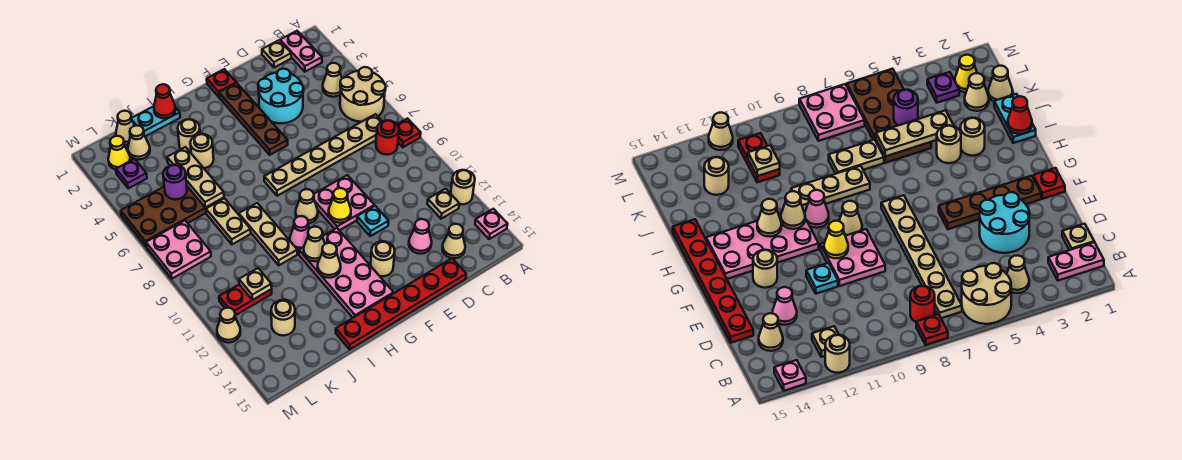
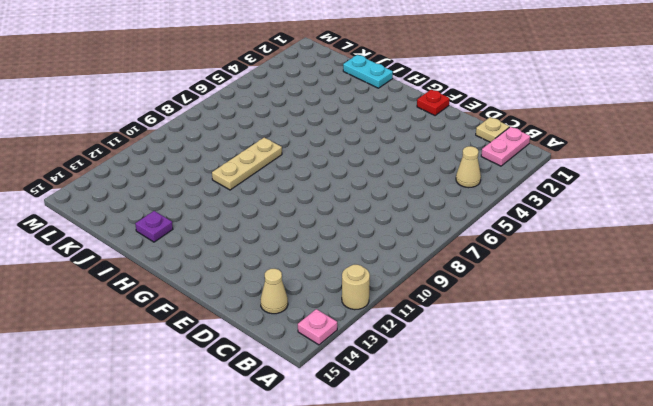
purple plate I14 level 1 -> purple plate L3 level 1
none -> tan round brick A5:B6 level 1
none -> red plate A8 level 1
none -> tan plate B7:G7 level 1
none -> red round brick B8 level 1

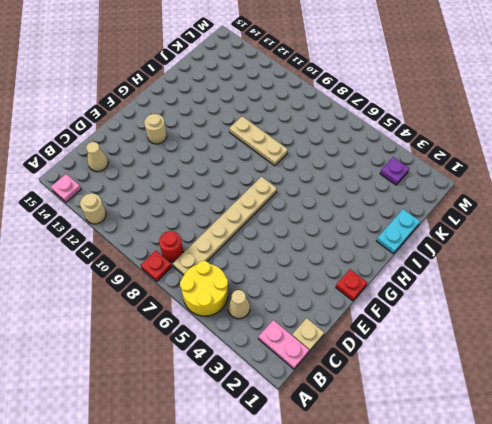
yellow round brick A5:B6 level 1 -> tan round brick A5:B6 level 1
none -> tan plate B12 level 1
none -> cyan round brick D3:E4 level 1
none -> pink cone D13 level 1
none -> red plate D15:I15 level 1

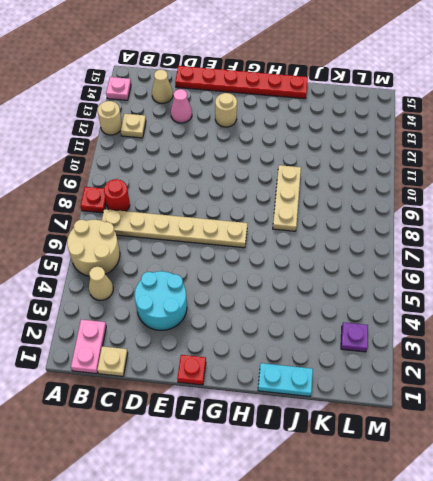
none -> pink plate E9:F10 level 1
none -> cyan plate E11 level 1
none -> brown plate F2:F5 level 1
none -> tan cone G9 level 1

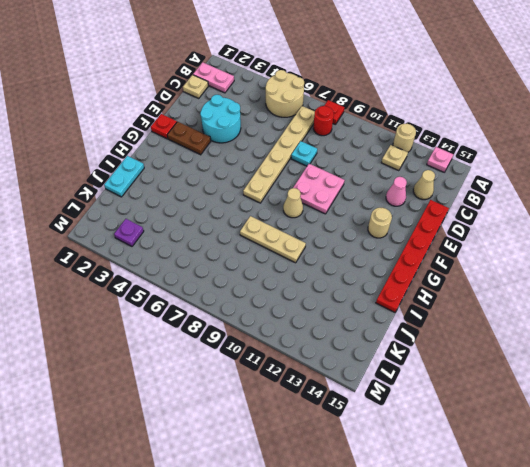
cyan plate D8 level 1 -> cyan plate E11 level 1
brown plate F2:F3 level 1 -> brown plate F2:F5 level 1
none -> tan cone B4 level 1
none -> pink plate G11:H14 level 1
none -> pink cone H10 level 1
none -> tan round brick I3 level 1

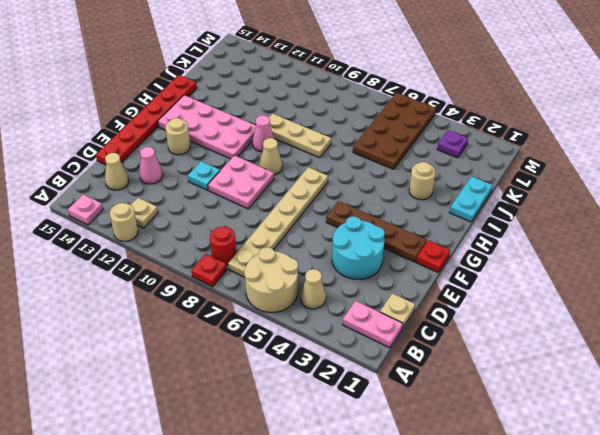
none -> tan round brick I4 level 1
none -> tan plate J7:J8 level 1
none -> tan cone K1 level 1
none -> tan cone K2 level 1

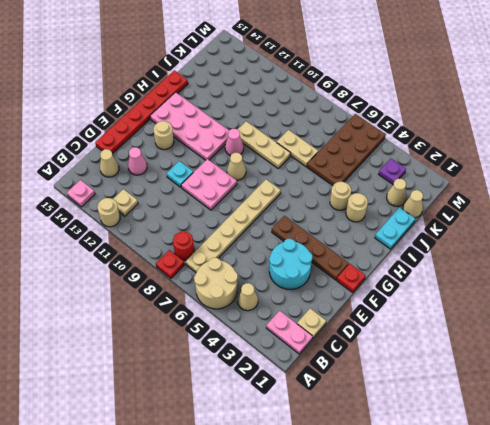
none -> red plate K11:L11 level 1
none -> tan round brick K13 level 1
none -> yellow cone L2 level 1
none -> pink plate L7:M8 level 1

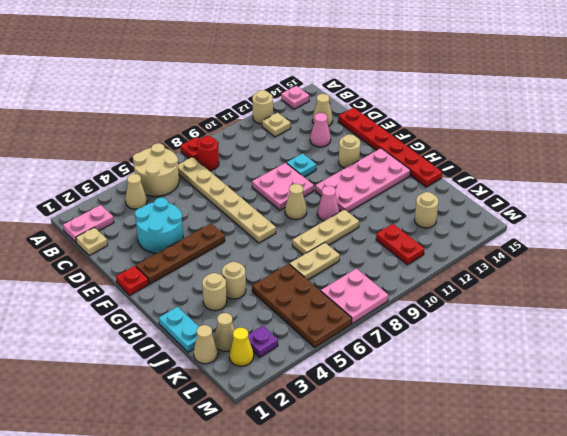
none -> tan cone M12 level 1
none -> yellow cone F10 level 2
none -> tan cone H11 level 2
none -> tan cone H12 level 2

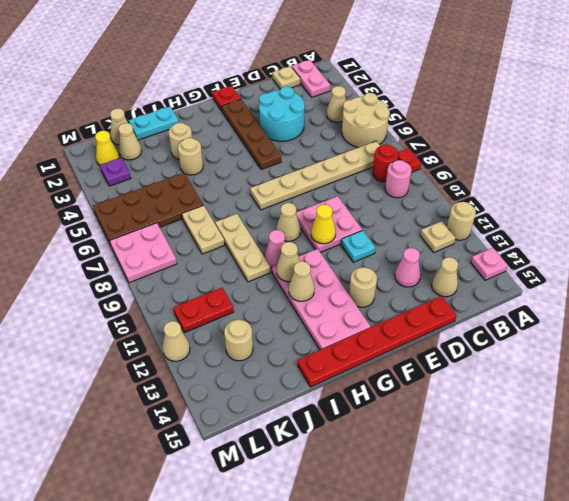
pink round brick B9 level 1 -> none
none -> red cone I1 level 2
none -> tan plate J4:J6 level 2
none -> purple round brick K5 level 2
none -> tan plate K11 level 2

